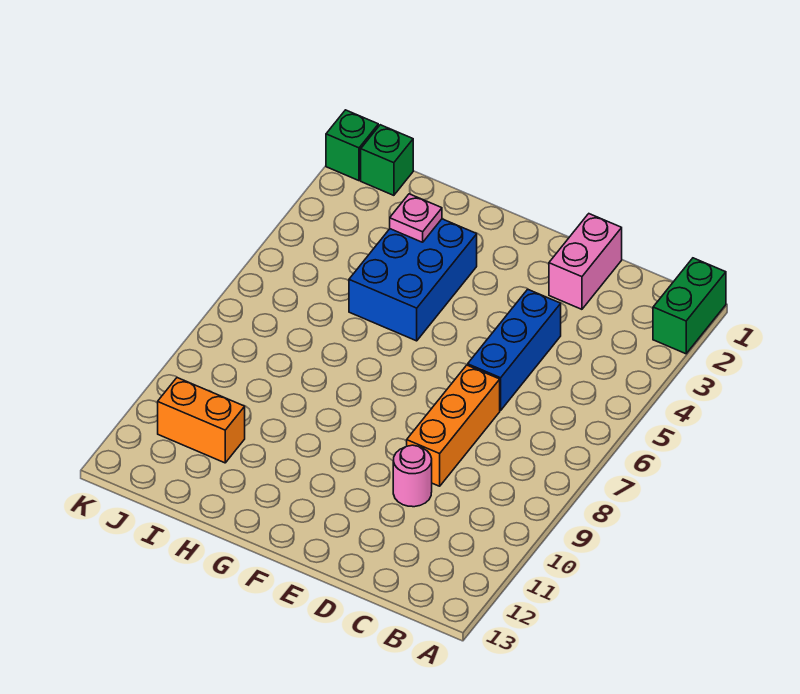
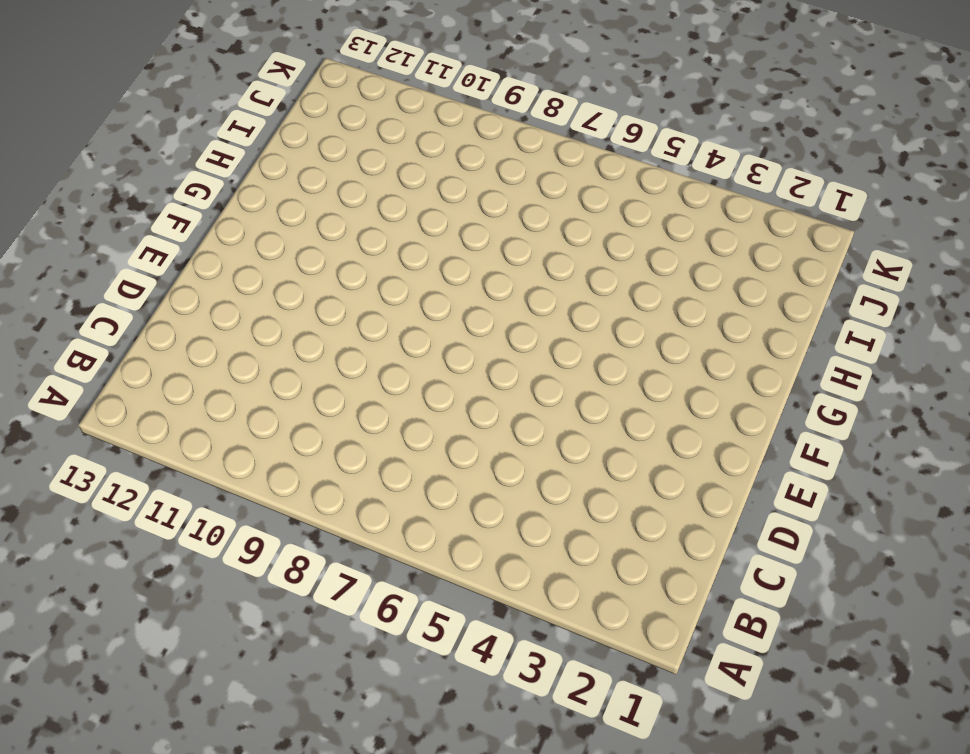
none -> green brick A1:A2 level 1
none -> pink brick D1:D2 level 1

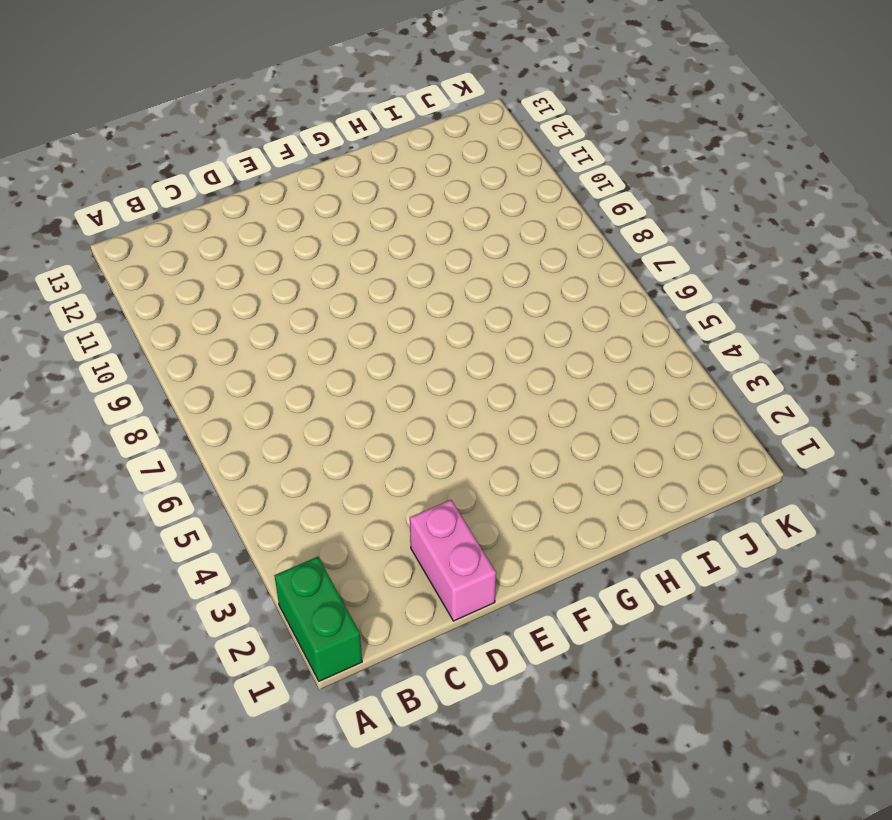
none -> blue brick D4:D6 level 1
none -> orange brick D7:D9 level 1

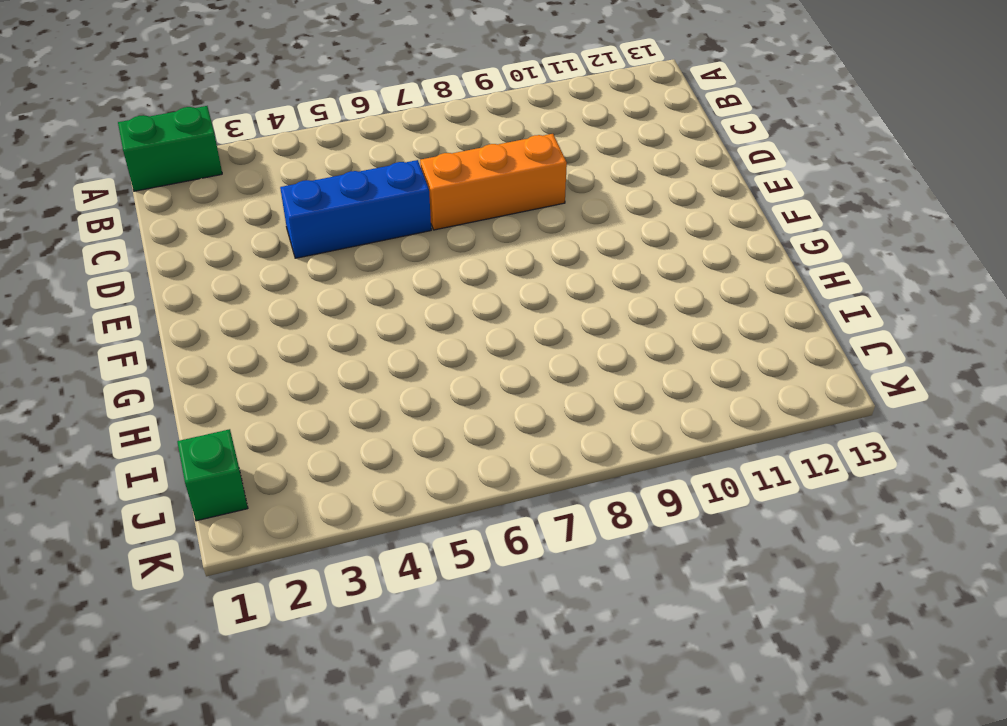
none -> pink brick D1:D2 level 1
none -> pink round brick D10 level 1

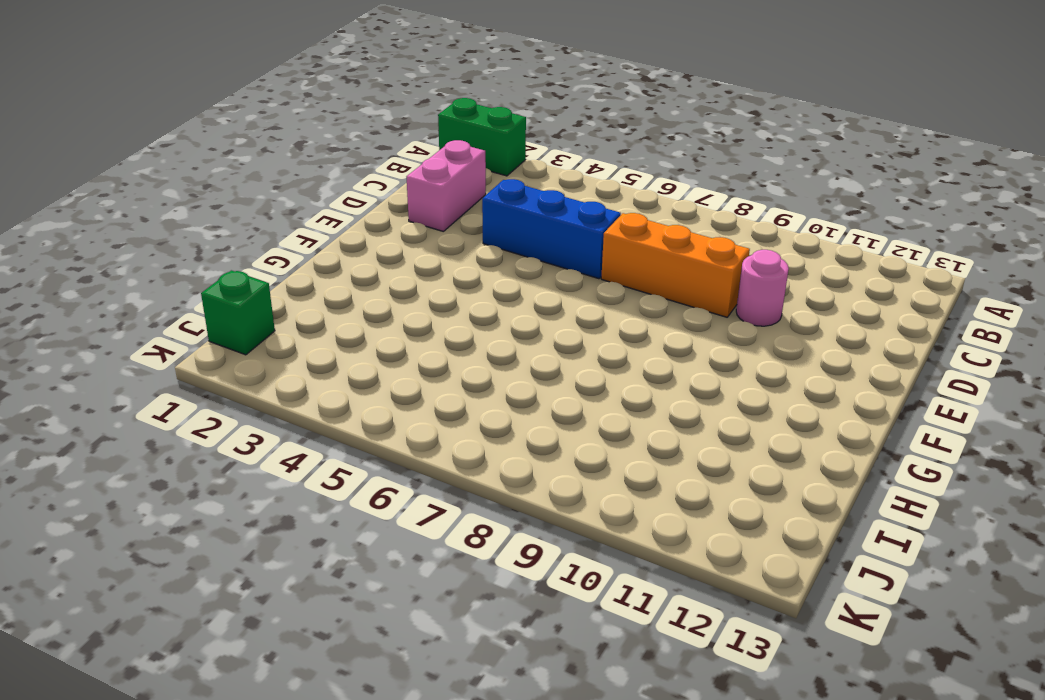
pink brick C2:D2 level 1 -> pink brick D1:D2 level 1
none -> blue brick G3:H5 level 1
none -> orange brick I11:J11 level 1

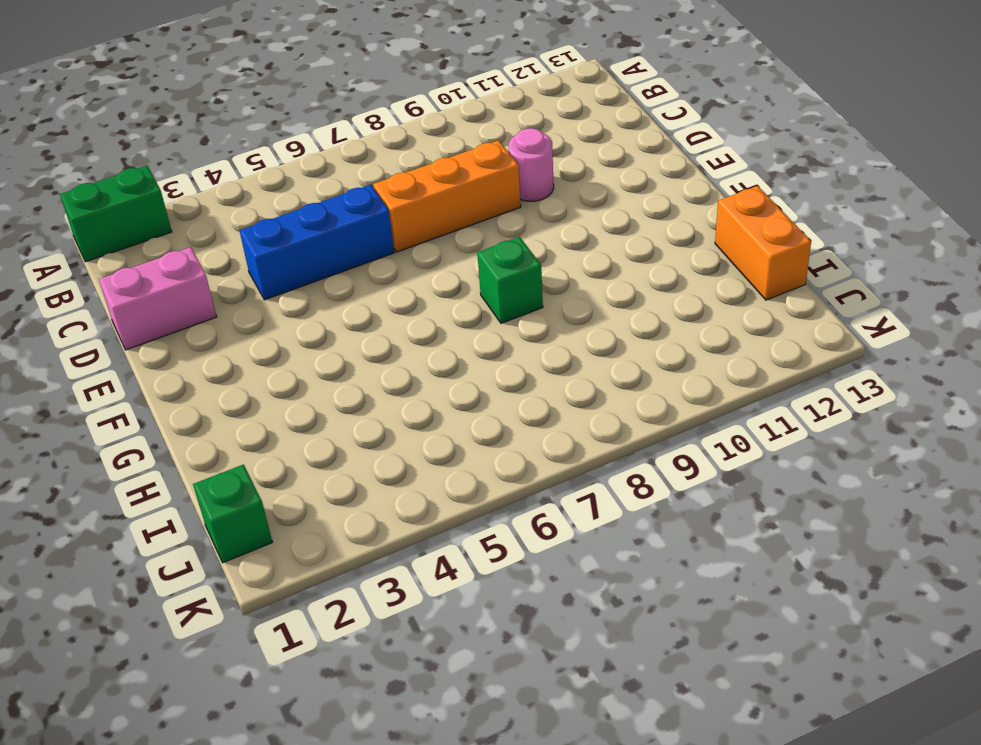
green brick G8 level 1 -> green brick K1 level 1
orange brick H13:I13 level 1 -> orange brick I11:J11 level 1
none -> blue brick G3:H5 level 1
none -> pink plate H3 level 2

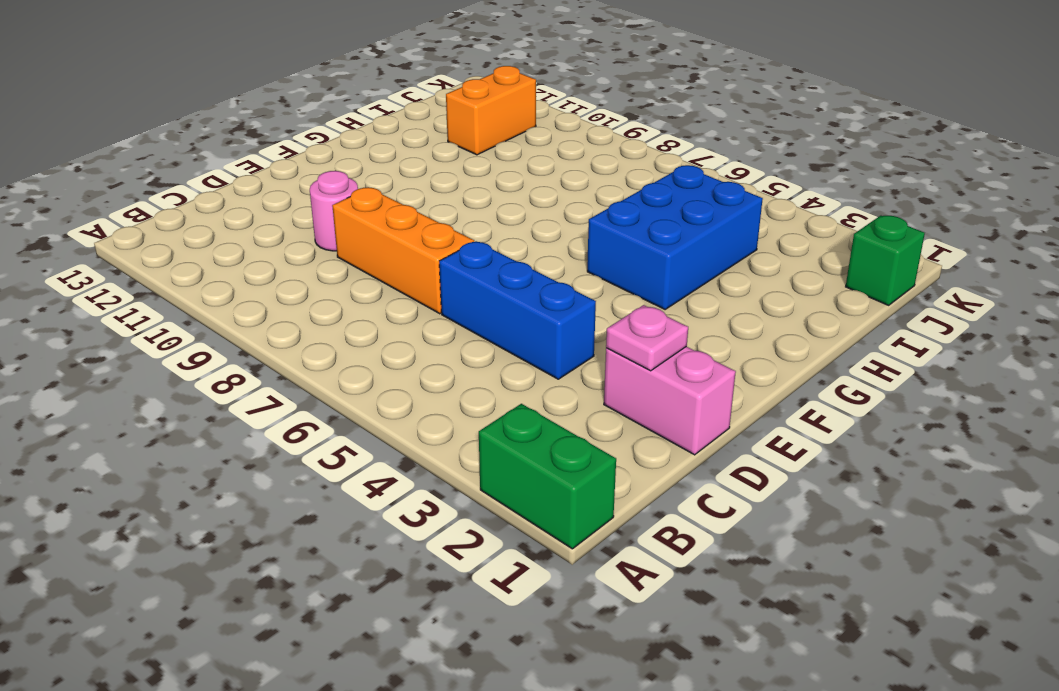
pink plate D2 level 2 -> pink plate H3 level 2
blue brick G4:I5 level 1 -> blue brick G3:H5 level 1
none -> green brick K1 level 1

